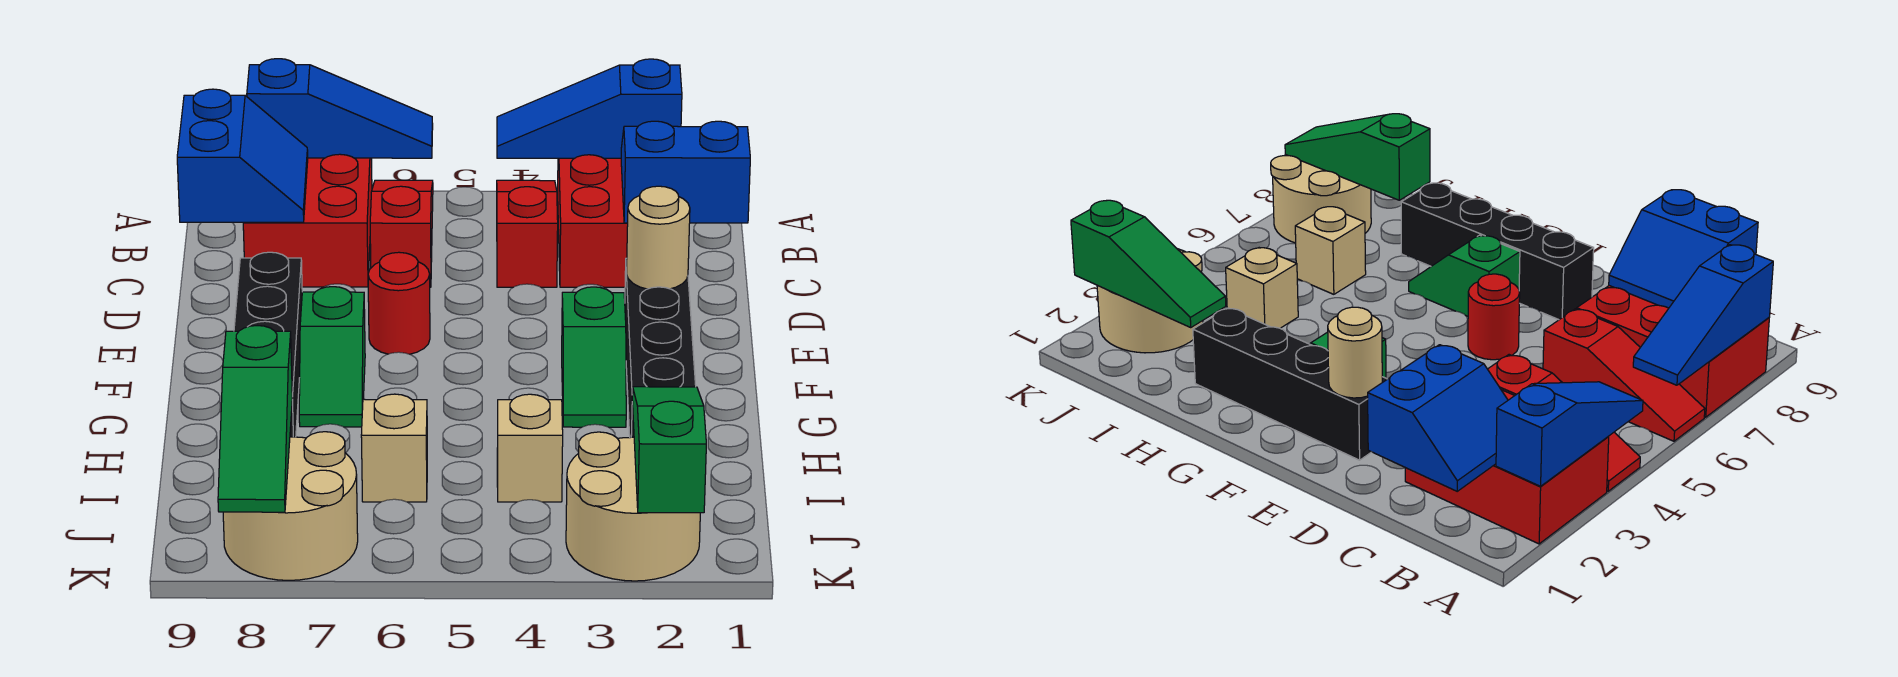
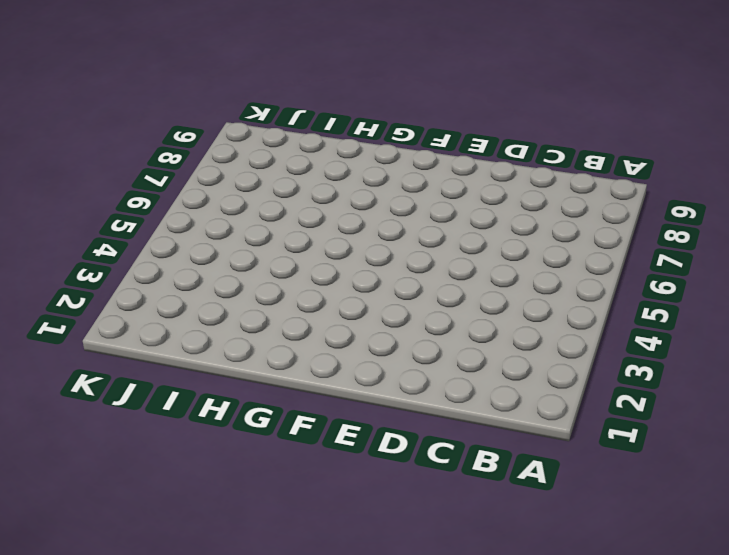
none -> red brick A2:C3 level 1
none -> red slope A4:C4 level 1 top C
none -> red slope A6:C6 level 1 top C

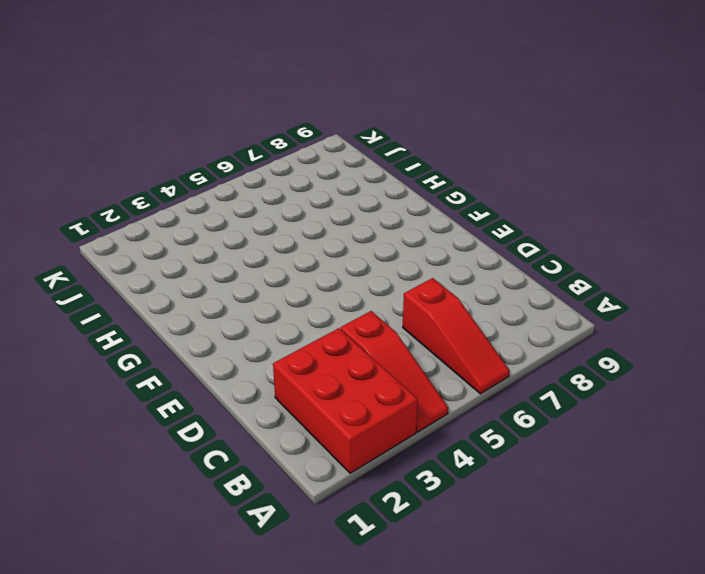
none -> red brick A7:C8 level 1
none -> black brick E2:H2 level 1
none -> red round brick E6 level 1

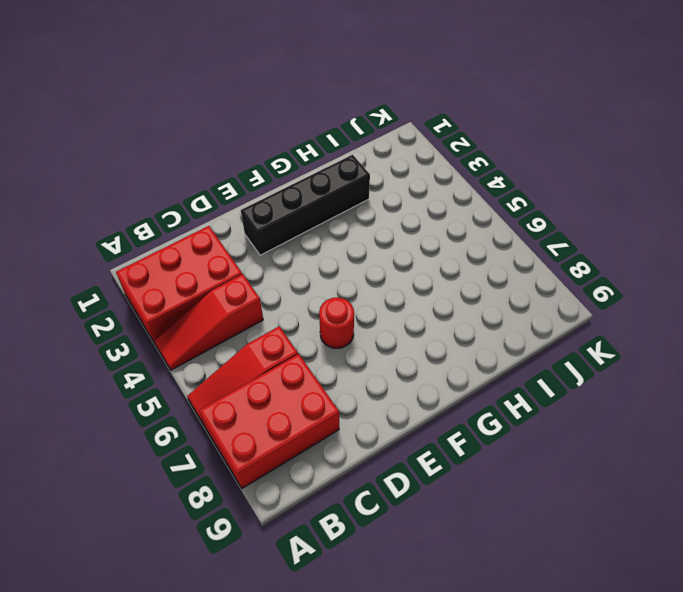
none -> black brick E8:H8 level 1
none -> green slope F3:G3 level 1 top F
none -> green slope F7:G7 level 1 top F

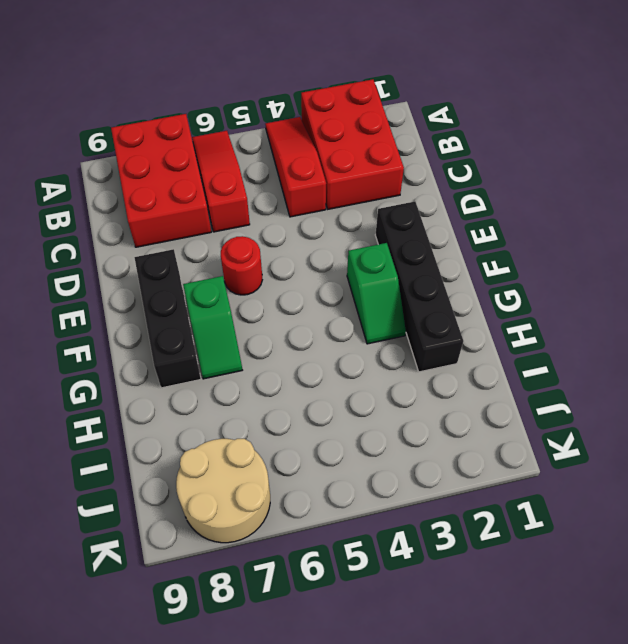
black brick E8:G8 level 1 -> black brick E8:H8 level 1
none -> tan brick I4 level 1
none -> tan brick I6 level 1
none -> tan round brick J2:K3 level 1

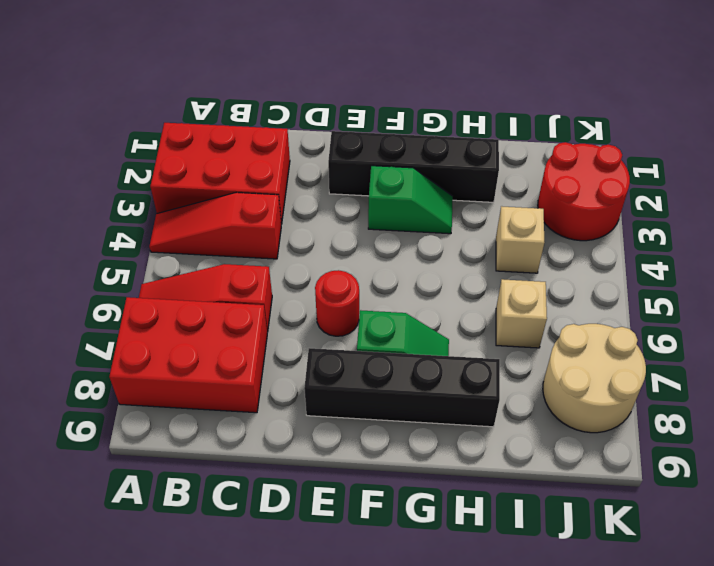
red round brick J2:K3 level 1 -> tan round brick J2:K3 level 1
none -> blue slope A2:A4 level 2 top 2
none -> blue slope A6:A8 level 2 top 8
none -> blue slope B1:C2 level 2 top C

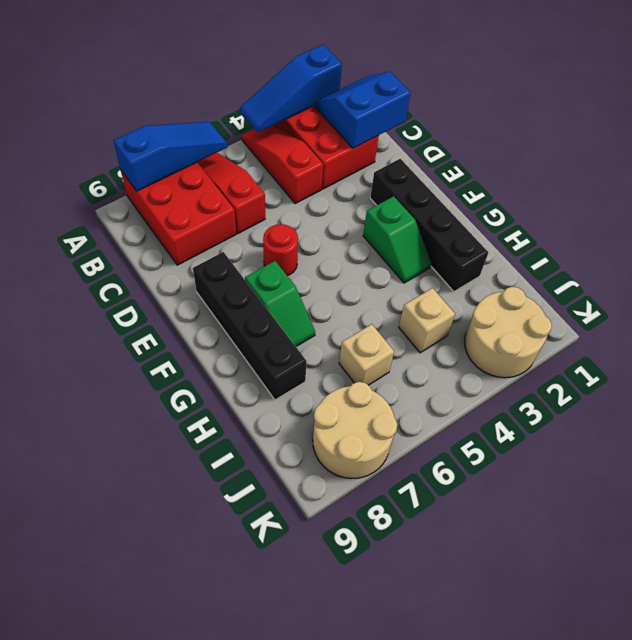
none -> blue slope B8:C9 level 2 top 9
none -> tan round brick E2 level 2
none -> green slope I2:K2 level 2 top K

